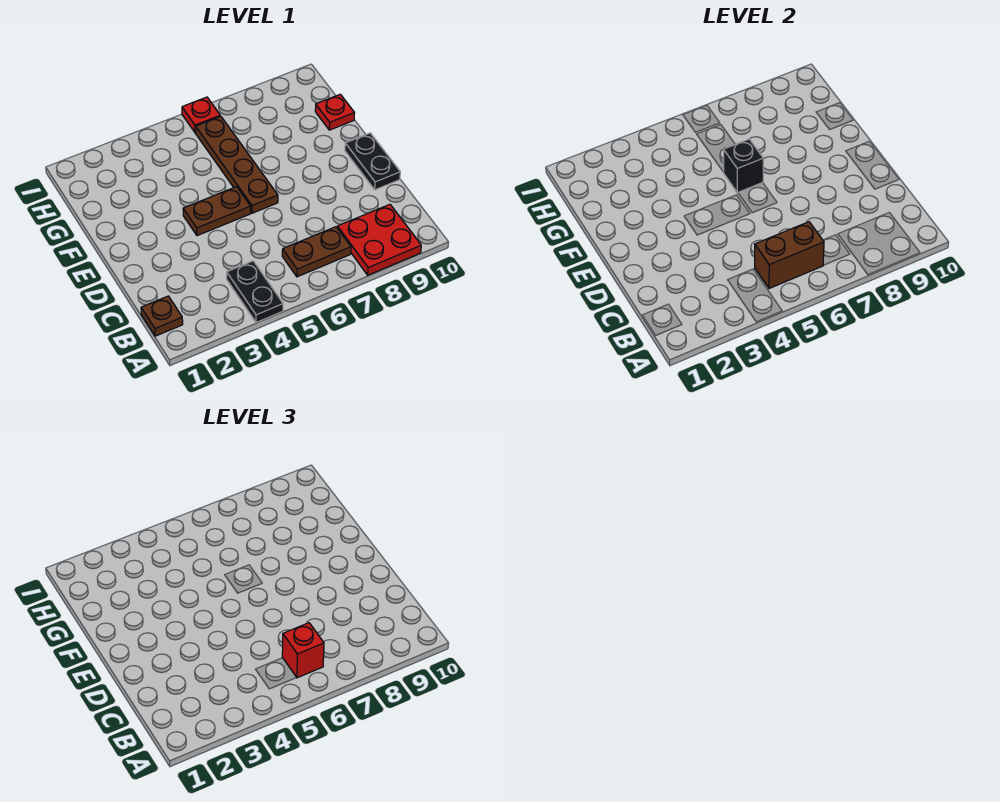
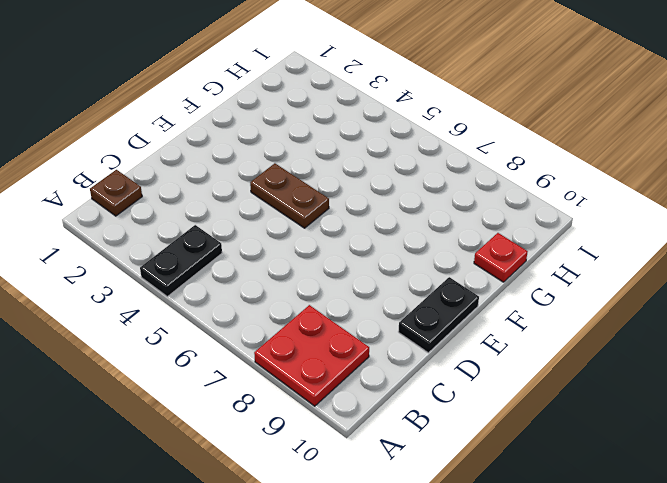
none -> brown plate B6:B7 level 1
none -> brown plate E6:H6 level 1
none -> red plate I6 level 1

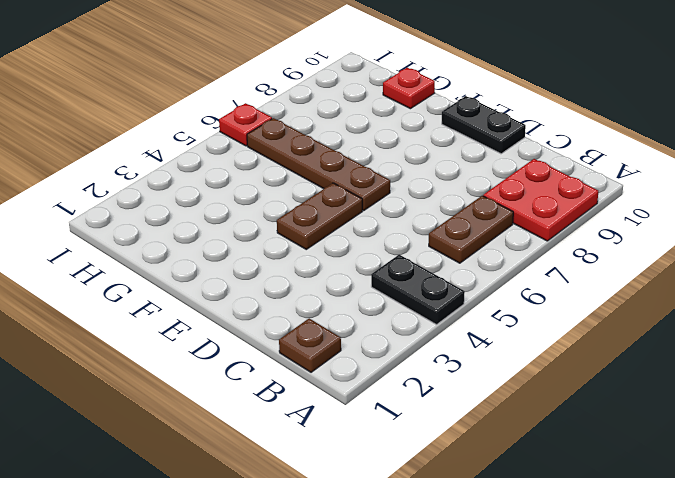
none -> brown brick B5:B6 level 2
none -> black brick F6 level 2
none -> red brick B6 level 3

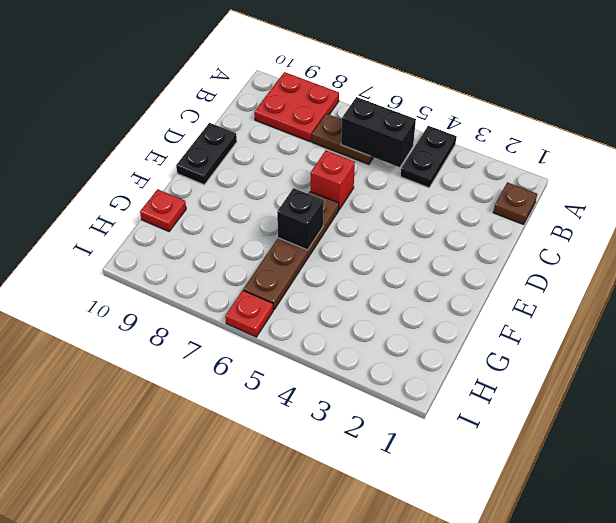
black brick B5:B6 level 2 -> brown brick B5:B6 level 2
red brick D6 level 1 -> red brick B6 level 3
none -> brown plate E4:E5 level 1

